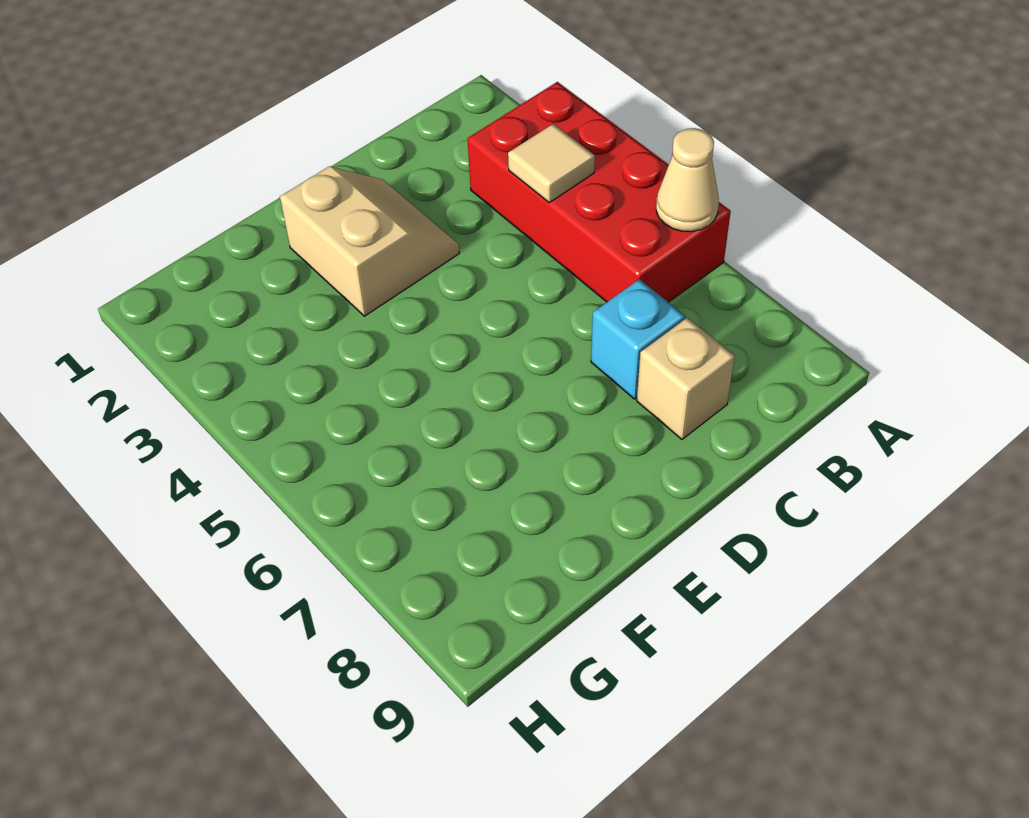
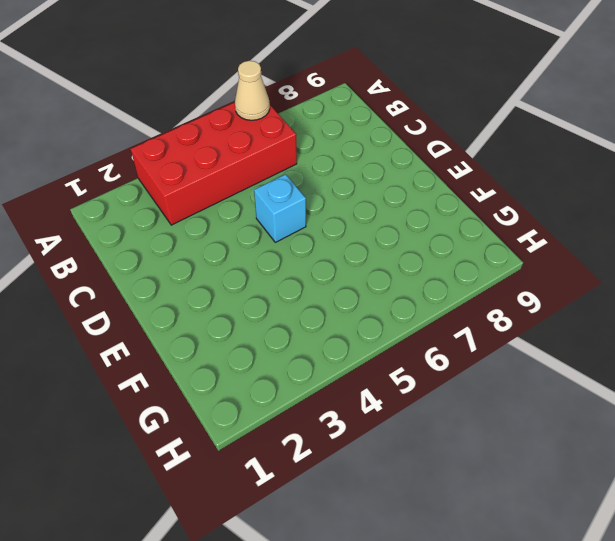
cyan brick D5 level 1 -> cyan brick C7 level 1
none -> tan brick C8 level 1
none -> tan slope D2:E3 level 1 top E

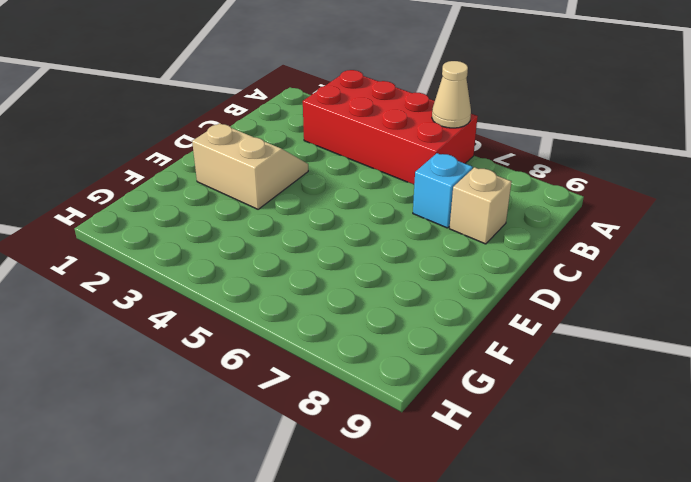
none -> tan tile B4 level 2

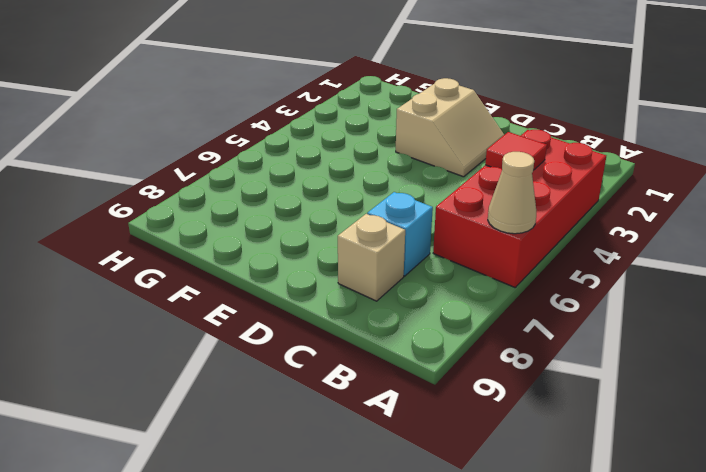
red tile B4 level 2 -> tan tile B4 level 2

